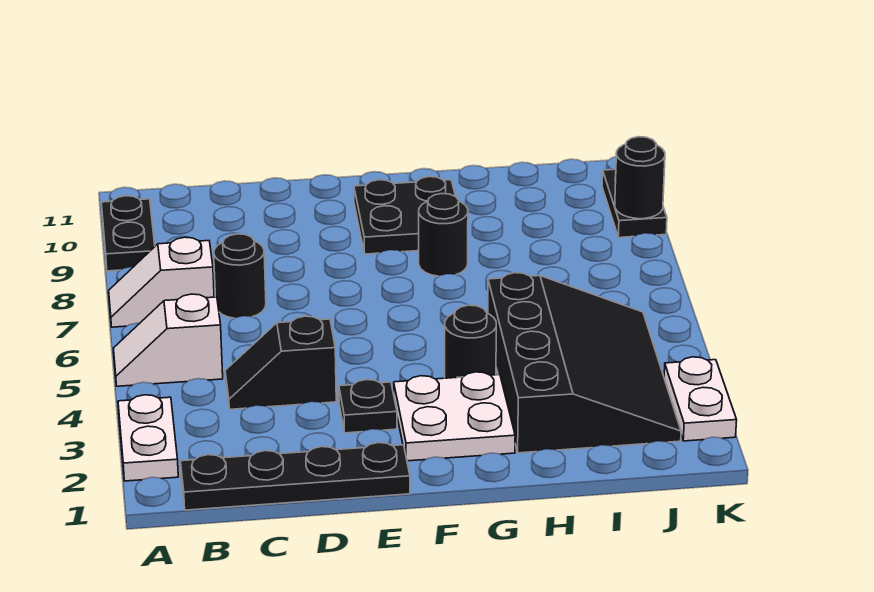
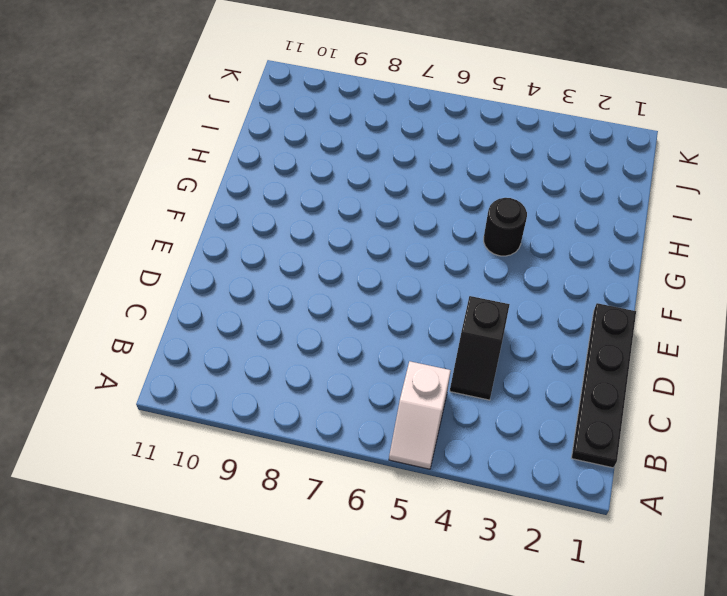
none -> white plate A2:A3 level 1
none -> white slope A7:B7 level 1 top B
none -> black plate A9:A10 level 1

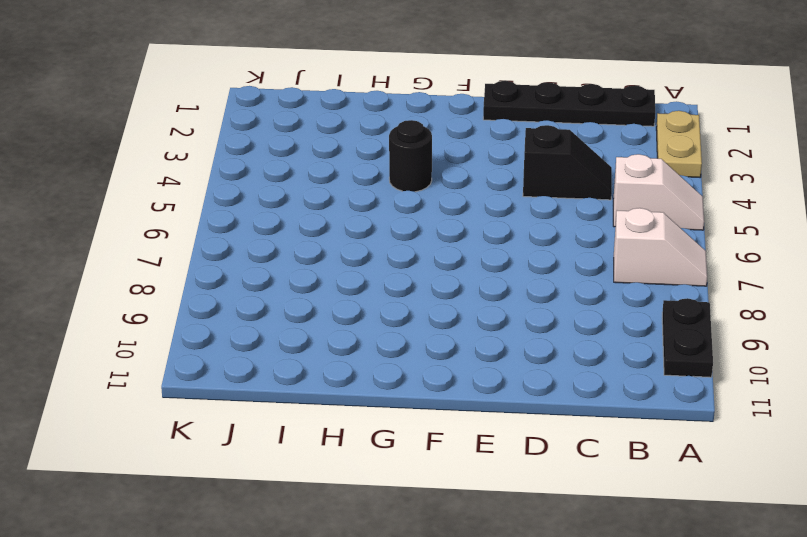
tan plate A2:A3 level 1 -> white plate A2:A3 level 1
none -> black round brick C7 level 1
none -> black plate E3 level 1
none -> white plate F2:G3 level 1

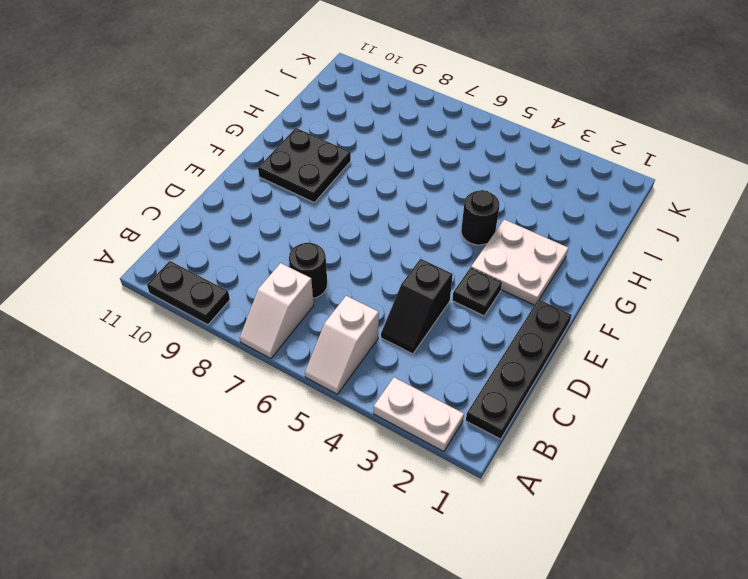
none -> black round brick G8 level 1
none -> black slope H2:J5 level 1 top H
none -> white plate K2:K3 level 1

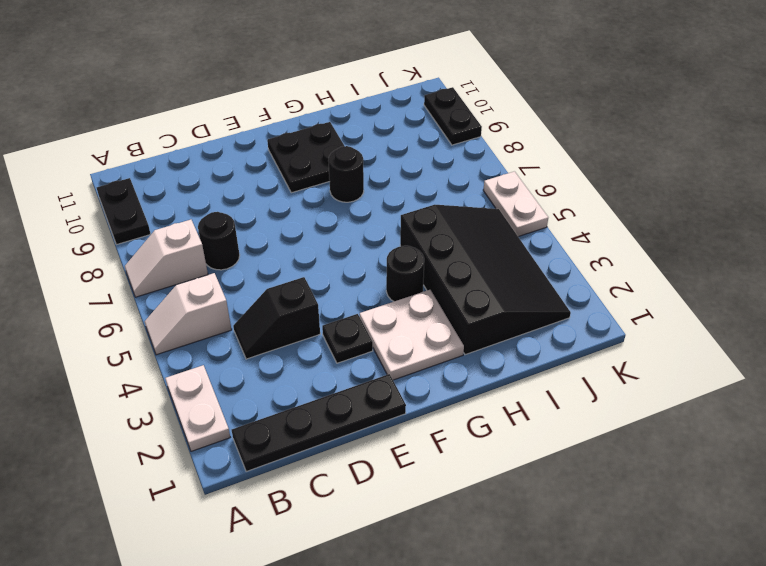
white plate K5:K6 level 1 -> white plate K2:K3 level 1
none -> black round brick K9 level 2

